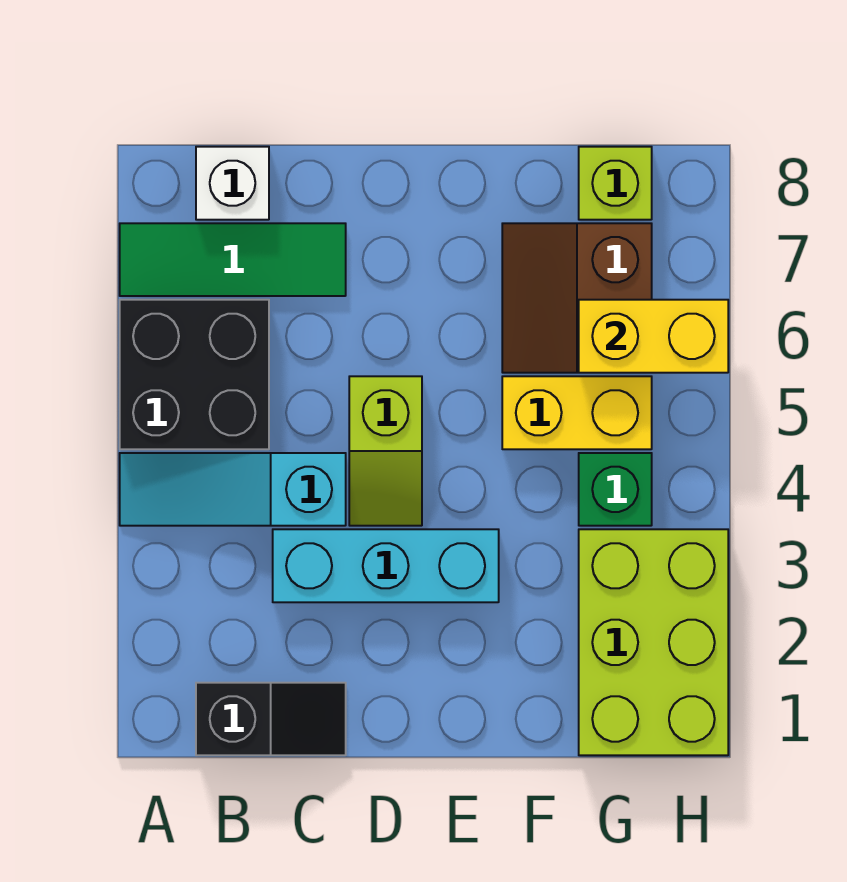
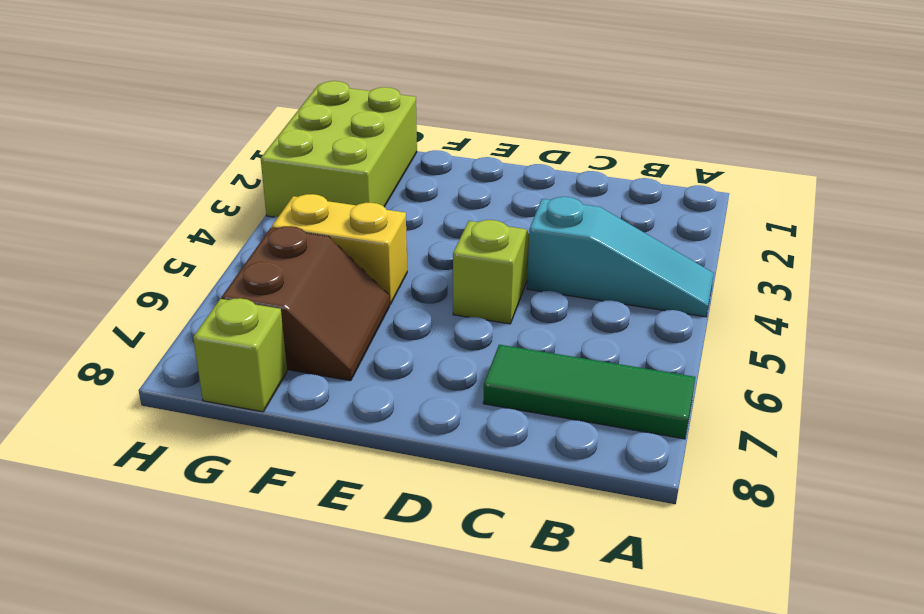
none -> black brick A5:B6 level 1
none -> black slope B1:C1 level 1 top B
none -> white brick B8 level 1

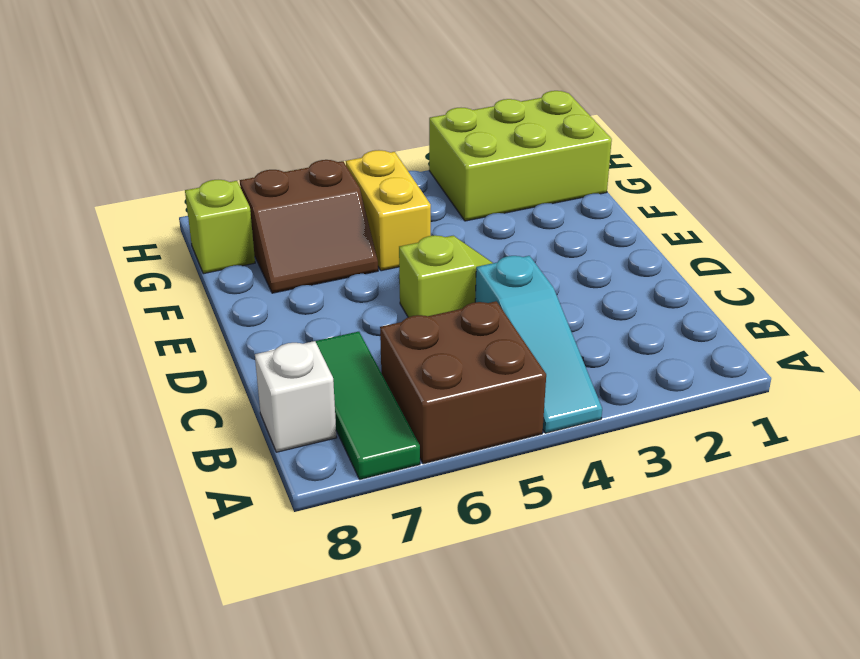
brown brick A5:B6 level 1 -> black brick A5:B6 level 1
none -> black slope B1:C1 level 1 top B
none -> cyan brick C3:E3 level 1
none -> green brick G4 level 1

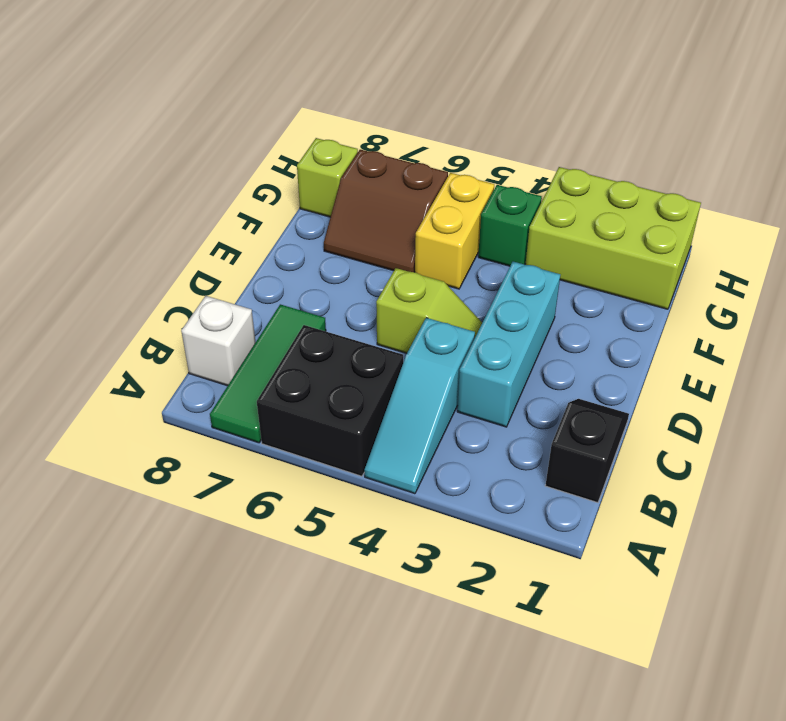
none -> yellow brick G6:H6 level 2

